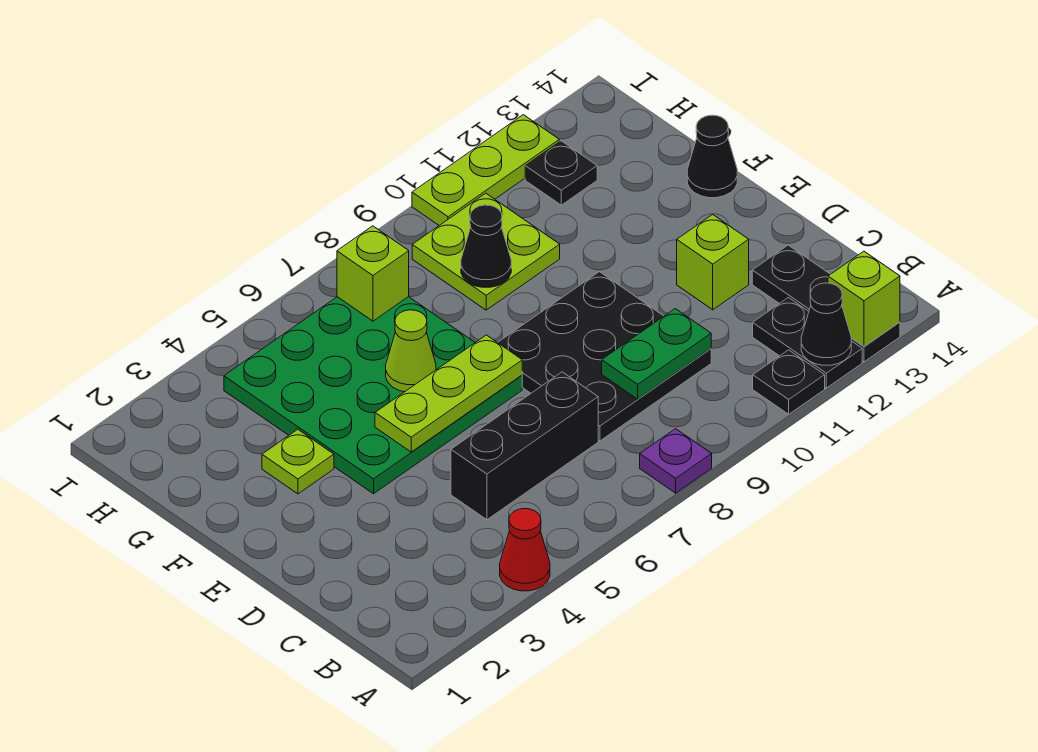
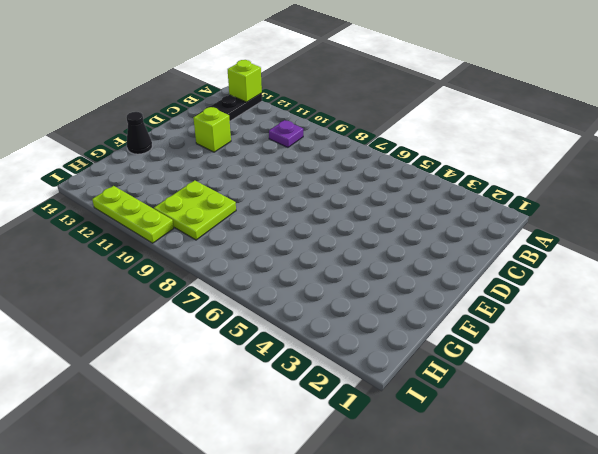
purple plate B10 level 1 -> purple plate A8 level 1
none -> red cone A4 level 1
none -> black plate A11 level 1
none -> black plate A12:B12 level 1

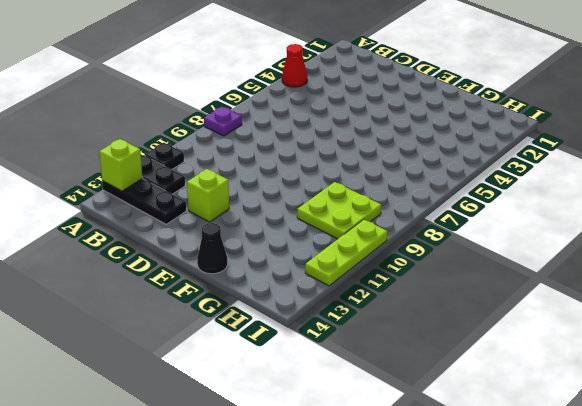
none -> black brick C5:C7 level 1
none -> black plate C8:E10 level 1
none -> green plate E4:H7 level 1

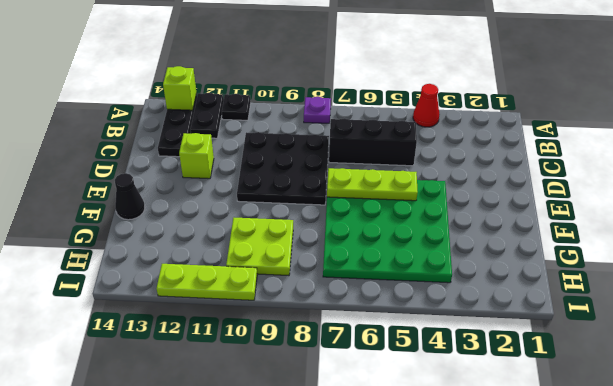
none -> lime plate F3 level 1
none -> black plate H12 level 1
none -> black cone A12 level 2

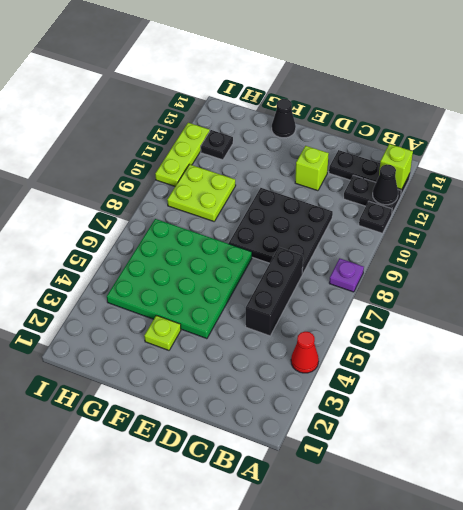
none -> green plate C9:C10 level 2
none -> lime plate E5:E7 level 2
none -> lime cone F6 level 2

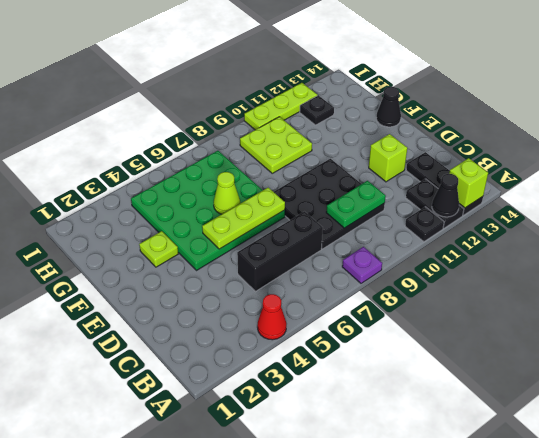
none -> black cone G9 level 2
none -> lime brick H7 level 2

